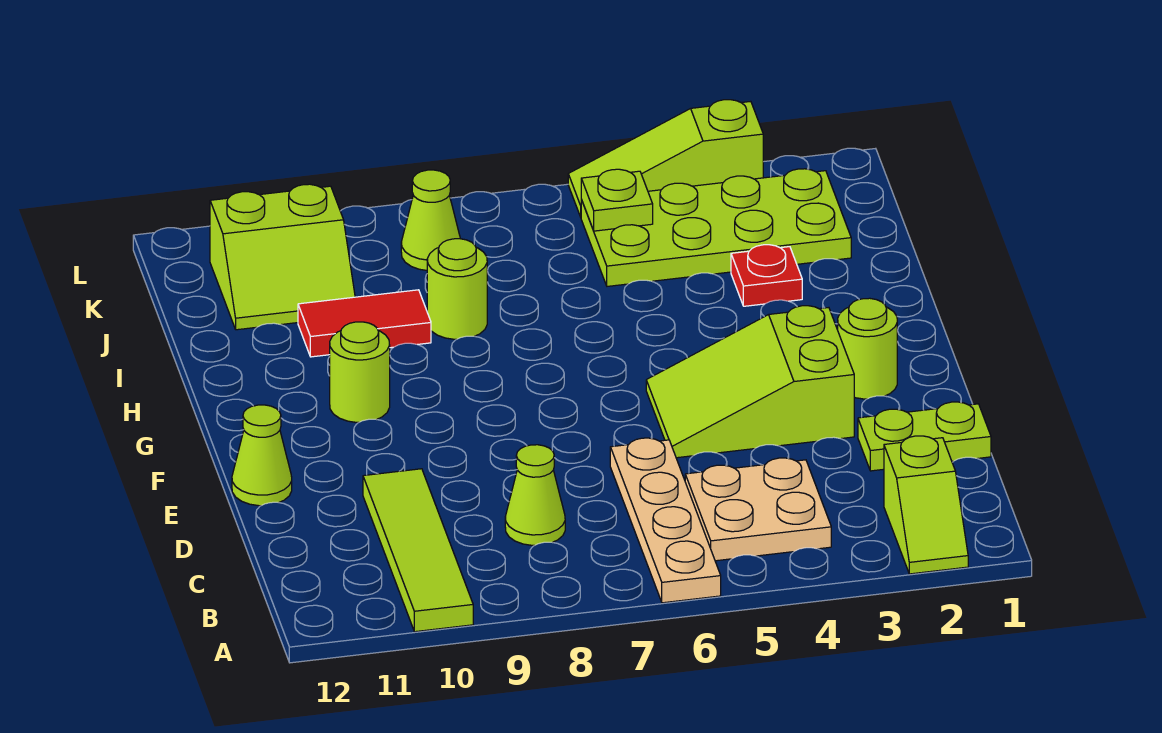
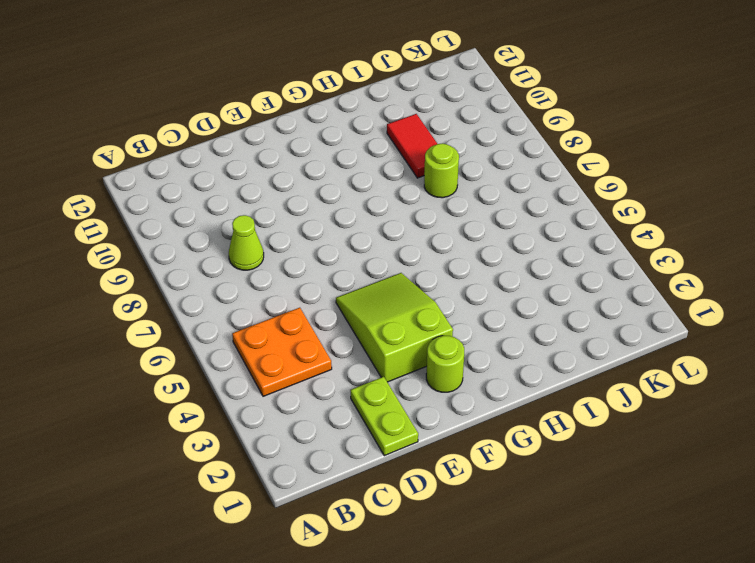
orange plate B4:C5 level 1 -> tan plate B4:C5 level 1
none -> lime slope A2:B2 level 1 top B
none -> tan plate A6:D6 level 1
none -> lime tile A10:D10 level 1

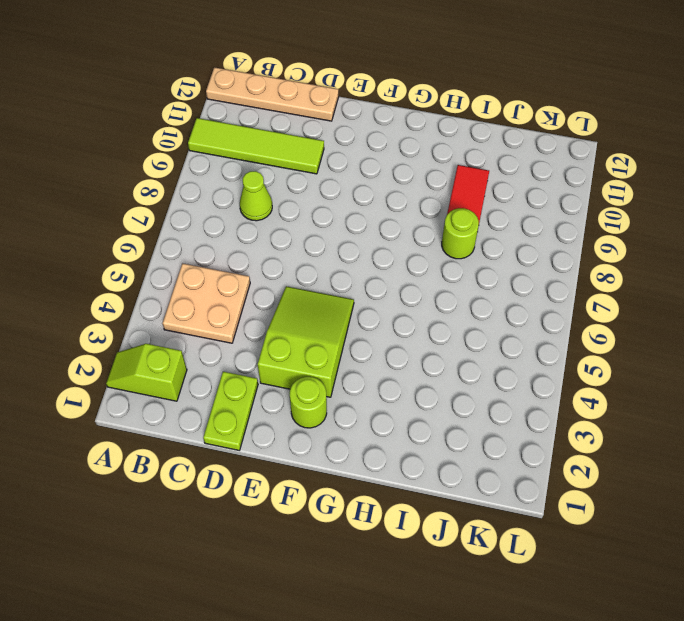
tan plate A12:D12 level 1 -> tan plate A6:D6 level 1
none -> lime cone E12 level 1
none -> lime round brick G10 level 1
none -> red plate I3 level 1

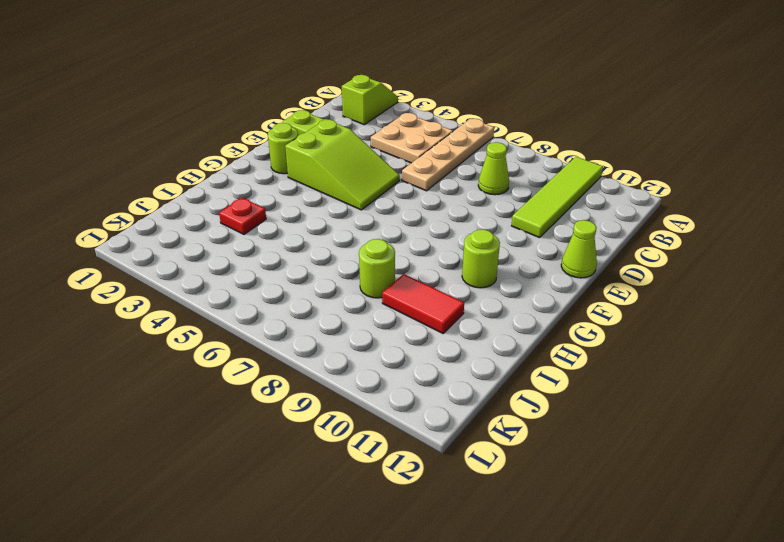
none -> lime plate J2:K5 level 1
none -> lime slope J10:K11 level 1 top K
none -> lime cone K8 level 1

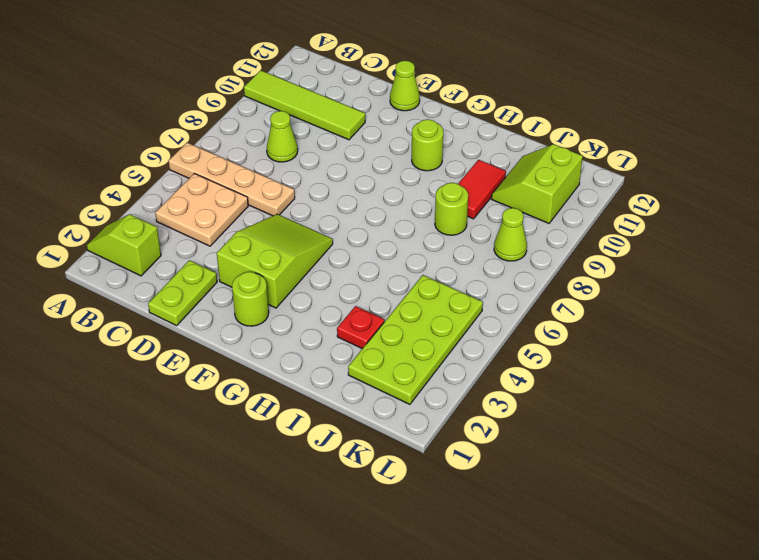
none -> lime slope L3:L5 level 1 top 3
none -> lime plate K5 level 2

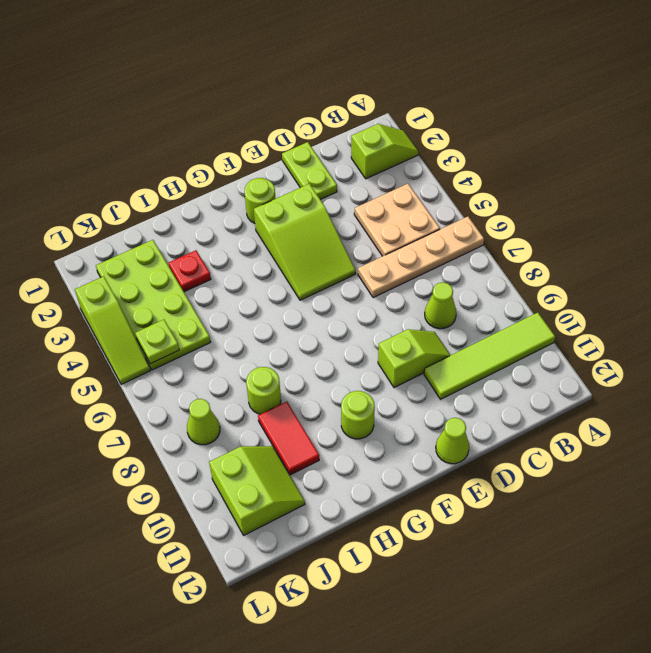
lime slope D9:E9 level 1 top E -> none

